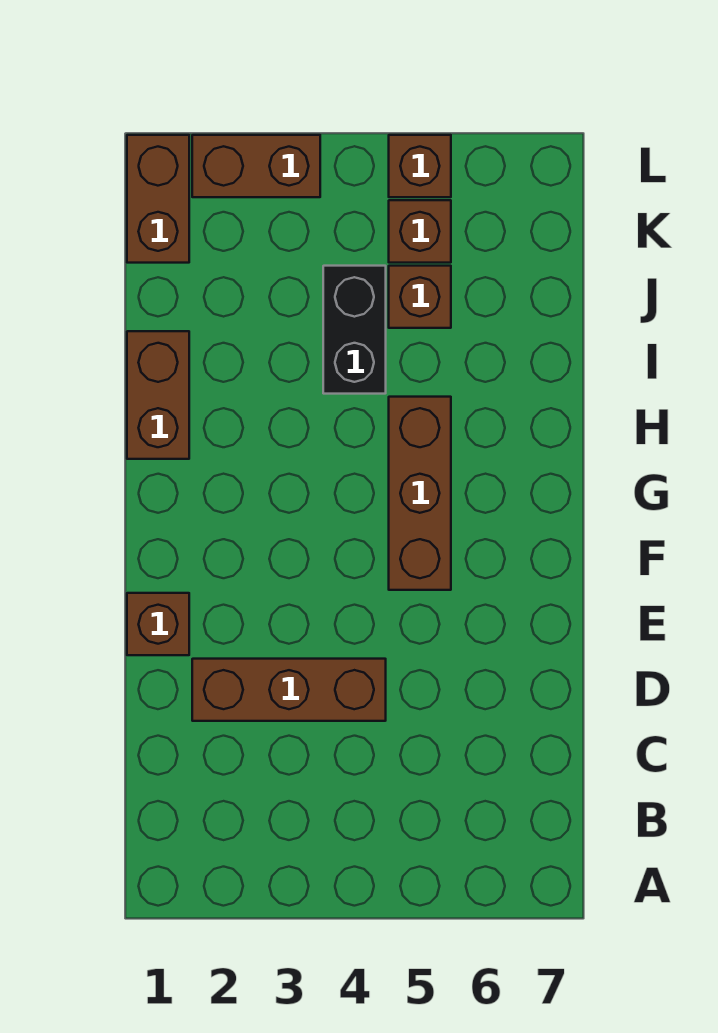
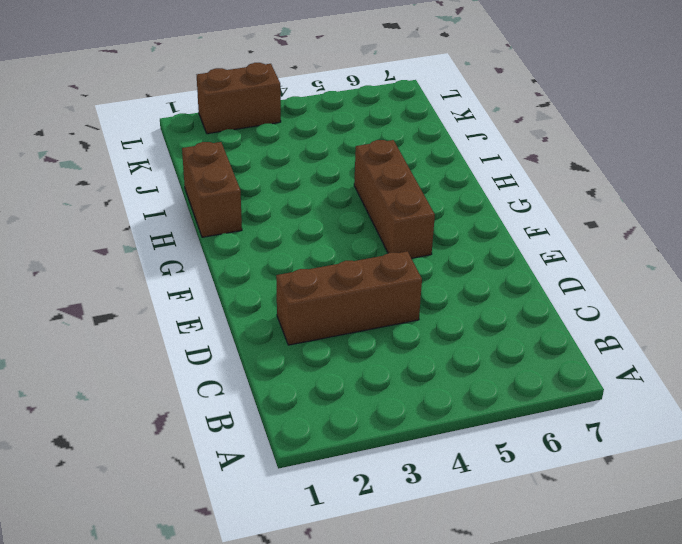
none -> brown brick E1 level 1
none -> black brick I4:J4 level 1

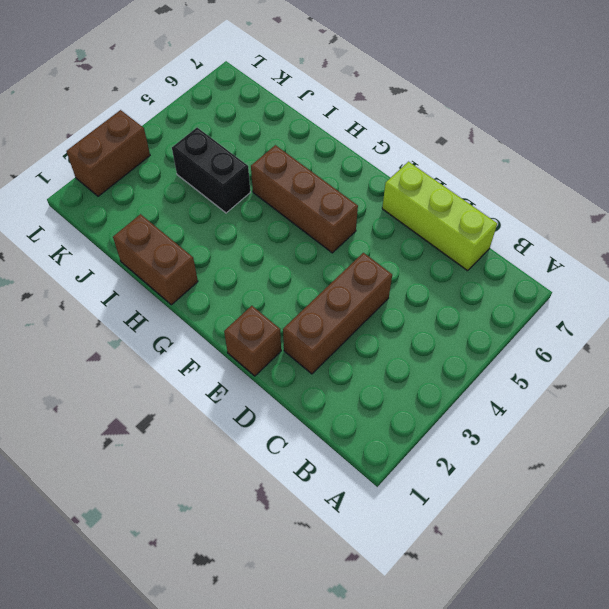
lime brick C7:E7 level 1 -> none
none -> brown brick J5 level 1
none -> brown brick K1:L1 level 1

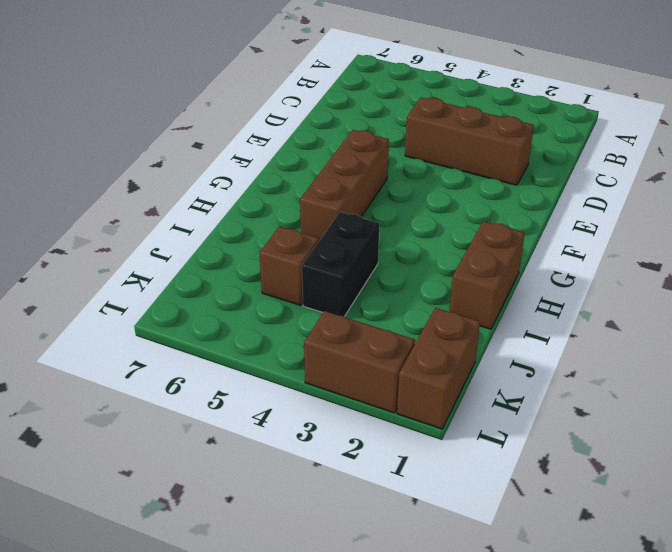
none -> brown brick E1 level 1
none -> brown brick K5 level 1

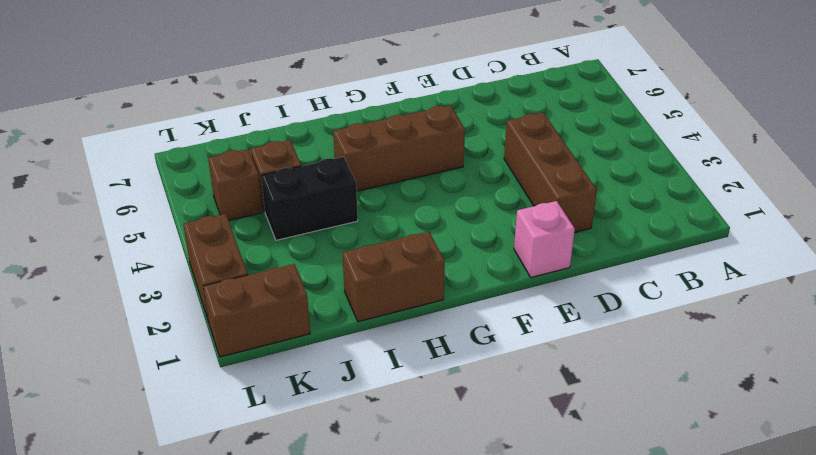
pink brick E1 level 1 -> brown brick E1 level 1
none -> brown brick L5 level 1

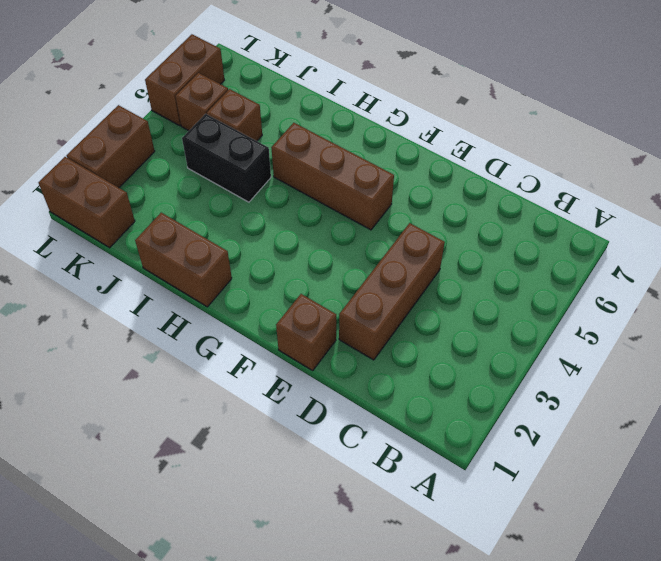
brown brick L5:L6 level 1 -> brown brick L5 level 1

